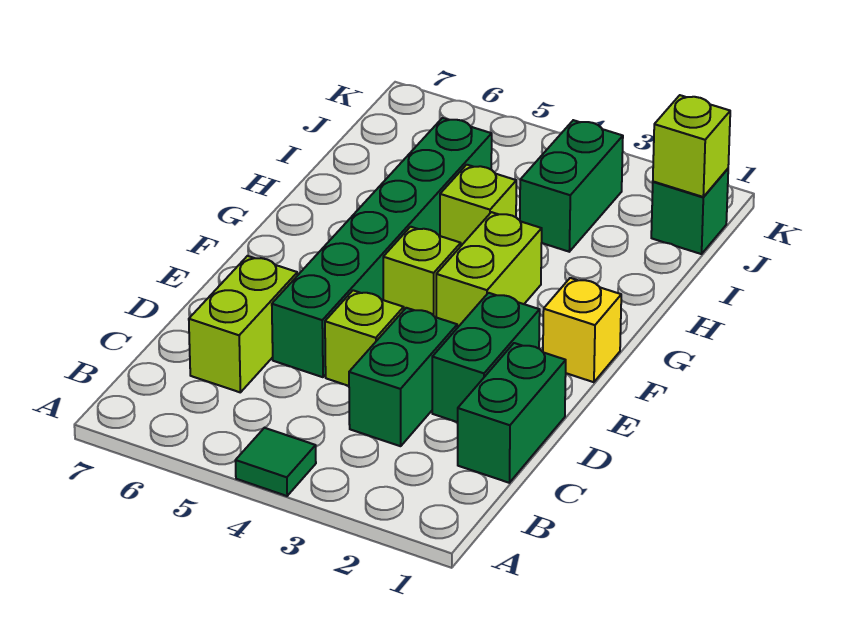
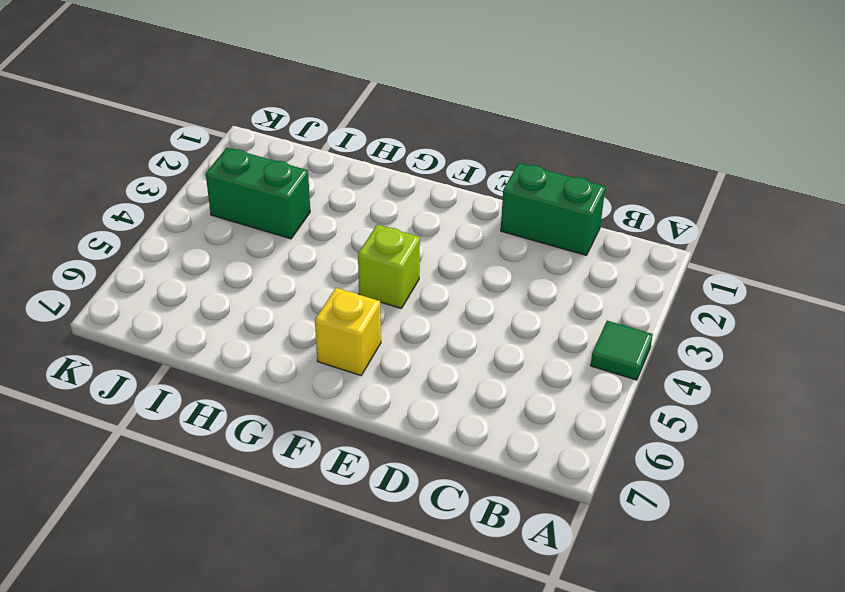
yellow brick F6 level 1 -> yellow brick F1 level 1
none -> green brick C3:D3 level 1
none -> lime brick C6:D6 level 1
none -> green brick D2:E2 level 1

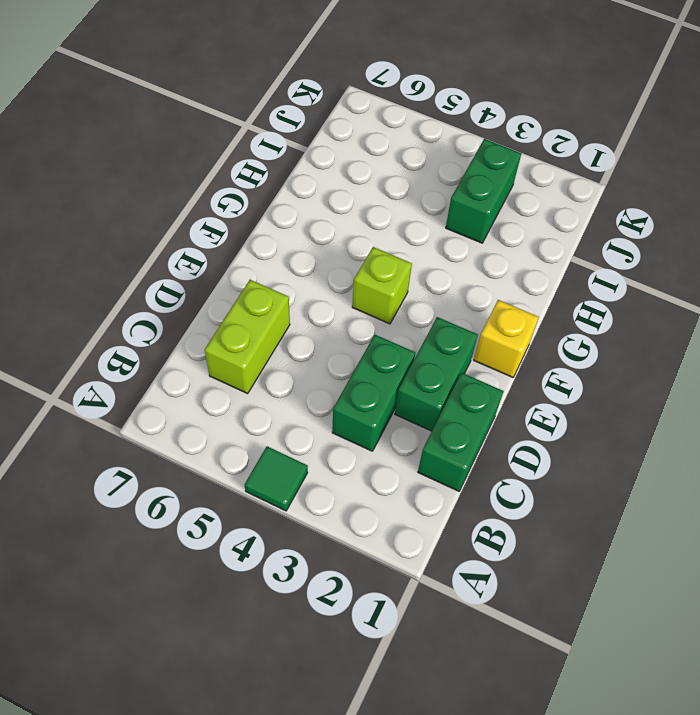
none -> lime brick D4 level 1
none -> green brick D5:I5 level 1
none -> lime brick F3:G3 level 1

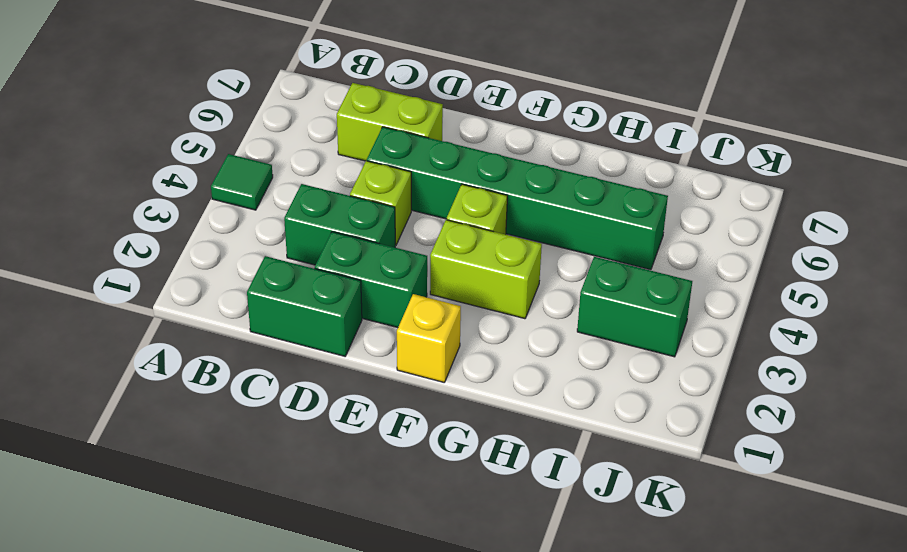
none -> lime brick H4 level 1
none -> green brick J1 level 1
none -> lime brick J1 level 2

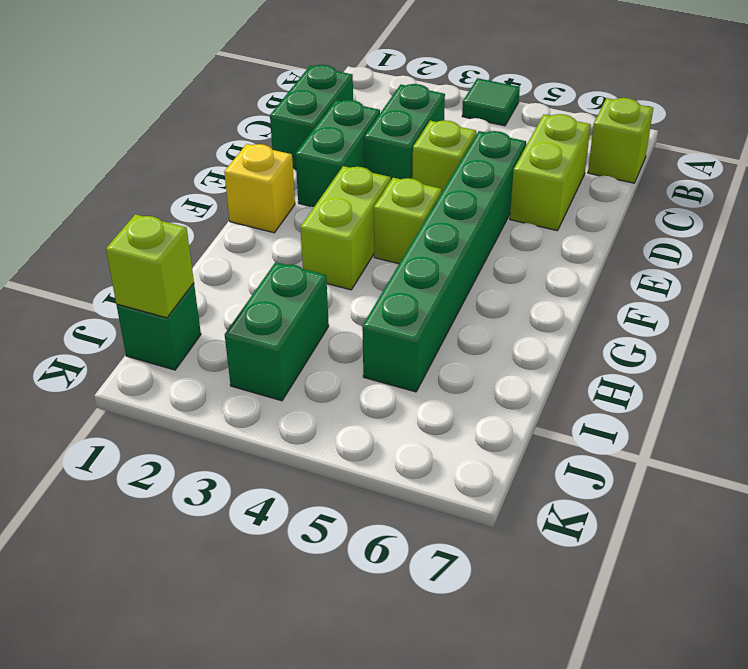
lime brick B7 level 1 -> lime brick H4 level 1

